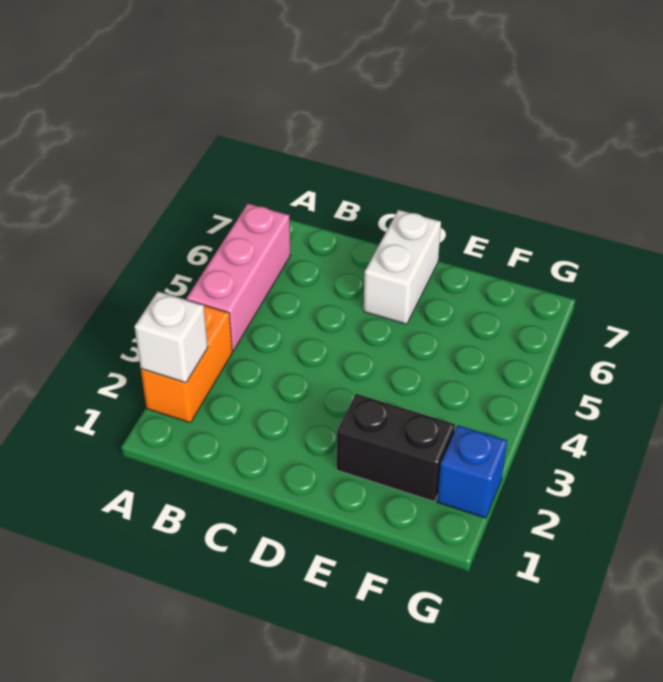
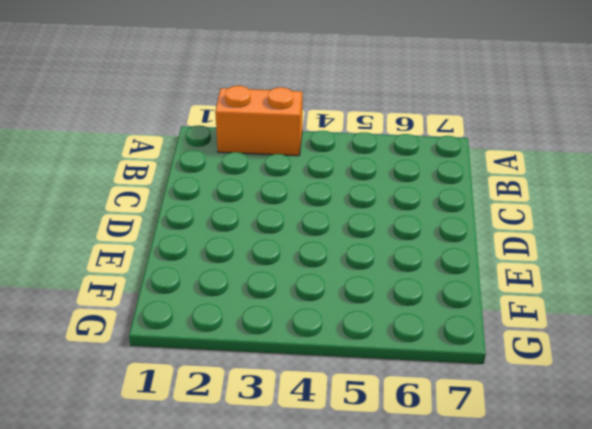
none -> pink brick A4:A6 level 1
none -> white brick D6:D7 level 1

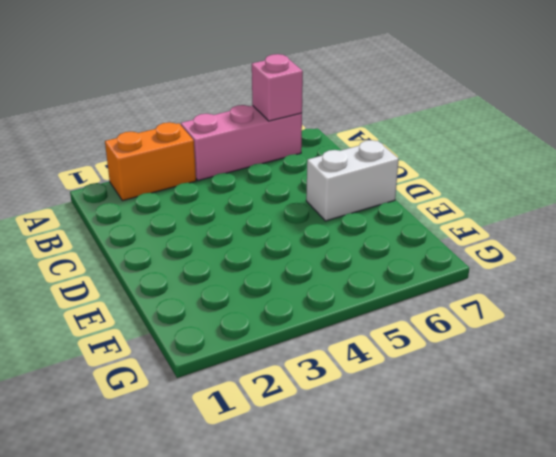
pink brick A6 level 2 -> none
none -> black brick E2:F2 level 1
none -> blue brick G2 level 1

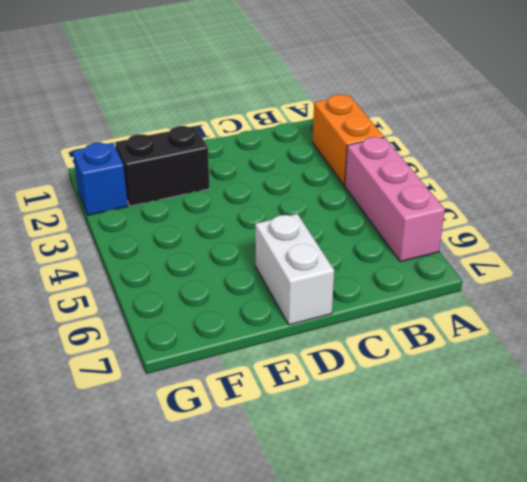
none -> white brick A2 level 2

